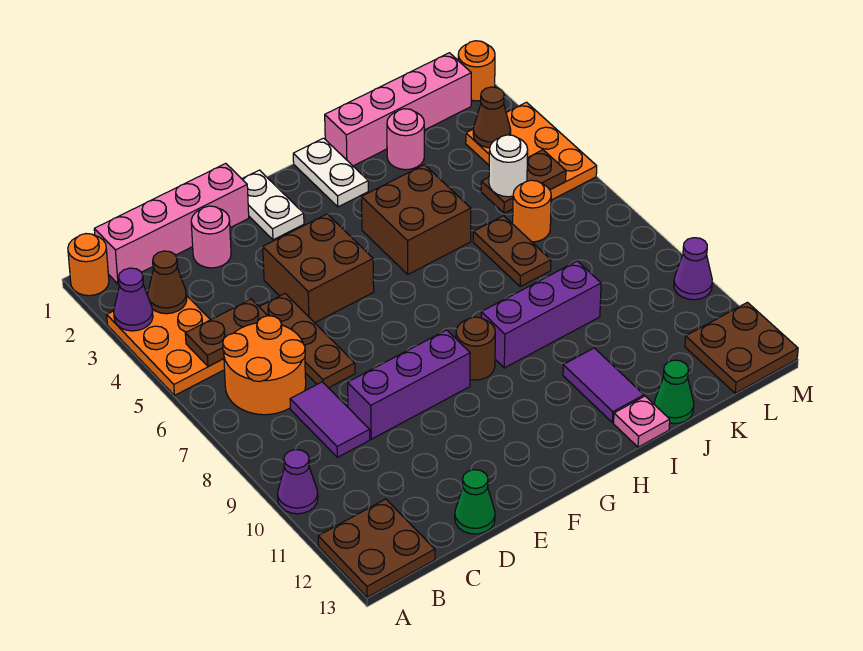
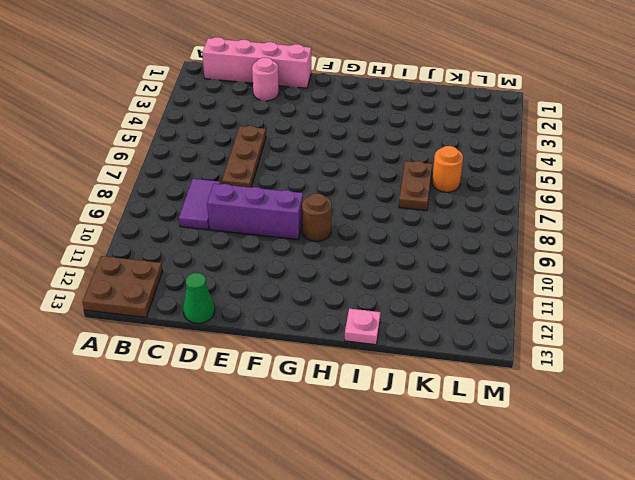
none -> orange round brick A1 level 1
none -> orange plate A3:B5 level 1
none -> purple cone A10 level 1
none -> orange round brick B6:C7 level 1

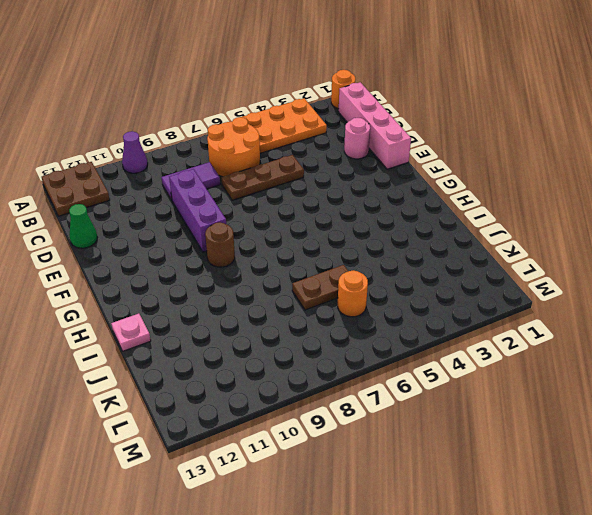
none -> brown brick E4:F5 level 1
none -> white plate F1:F2 level 1
none -> white plate H1:H2 level 1
none -> brown brick H4:I5 level 1

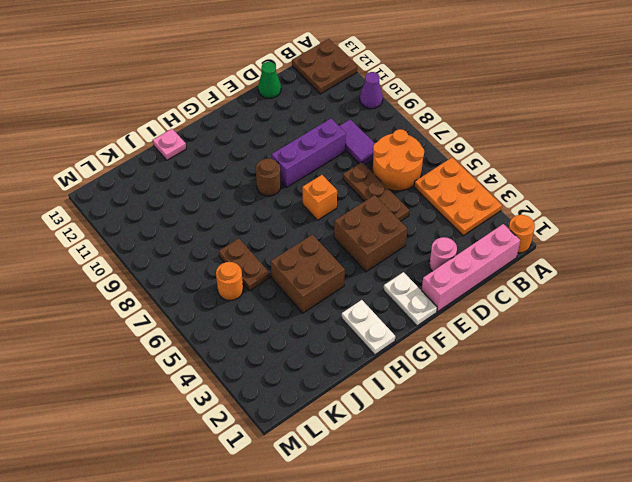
orange brick F7 level 1 -> none
none -> purple brick H9:J9 level 1
none -> pink brick I1:L1 level 1
none -> purple tile I11:I12 level 1
none -> pink round brick J2 level 1

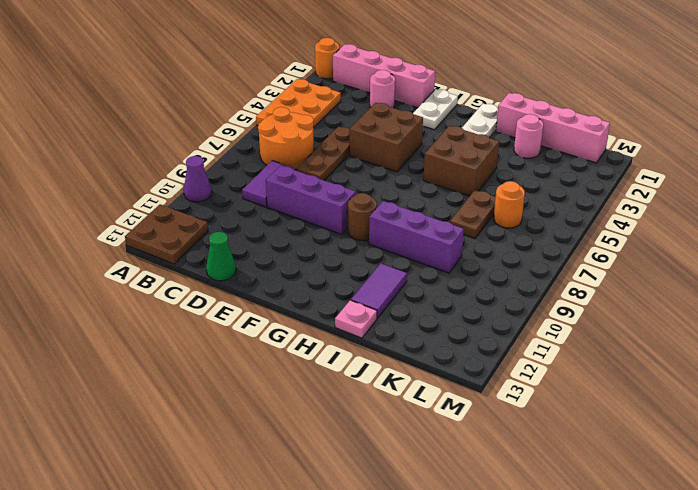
none -> green cone J13 level 1
none -> orange plate L3:M5 level 1
none -> brown plate L12:M13 level 1
none -> orange round brick M1 level 1

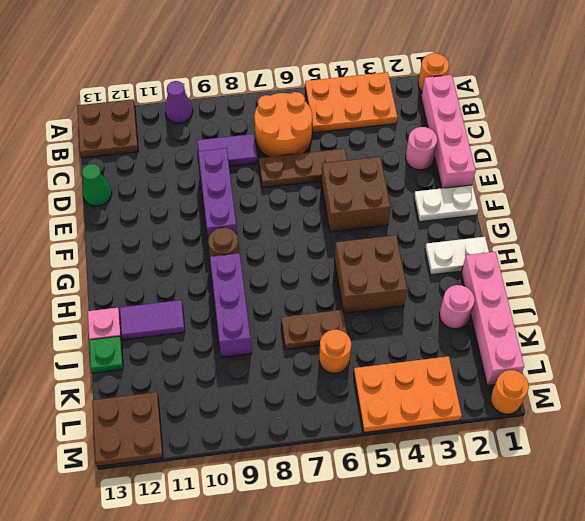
green plate J13 level 1 -> green cone J13 level 1
none -> purple cone M10 level 1
none -> purple cone A3 level 2
none -> brown cone B3 level 2
none -> brown plate B5:C5 level 2

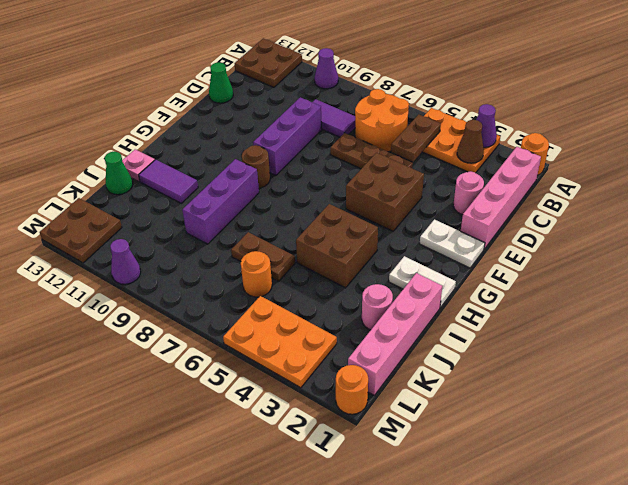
none -> brown plate K5:L5 level 2
none -> brown cone L3 level 2
none -> white round brick K5 level 3

